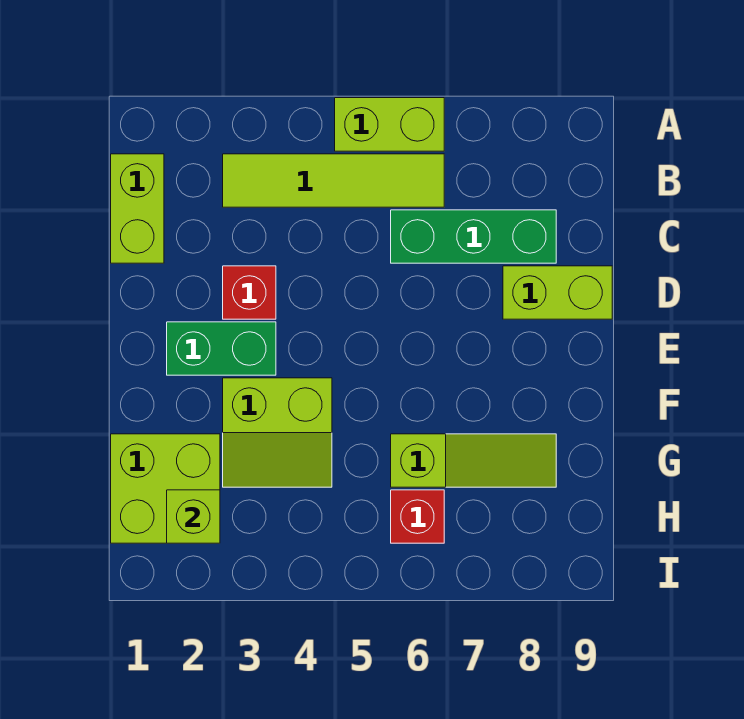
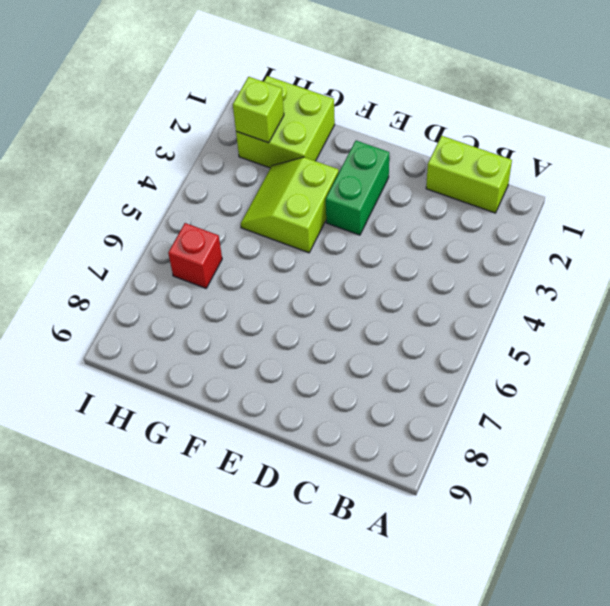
none -> lime brick A5:A6 level 1
none -> lime tile B3:B6 level 1
none -> green brick C6:C8 level 1

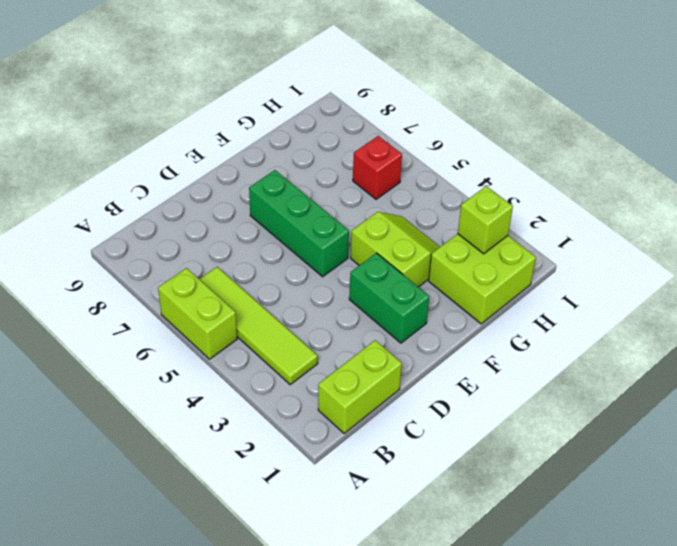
green brick E5:E7 level 1 -> green brick C6:C8 level 1
none -> red brick D3 level 1
none -> lime brick D8:D9 level 1
none -> lime slope G6:G8 level 1 top 6

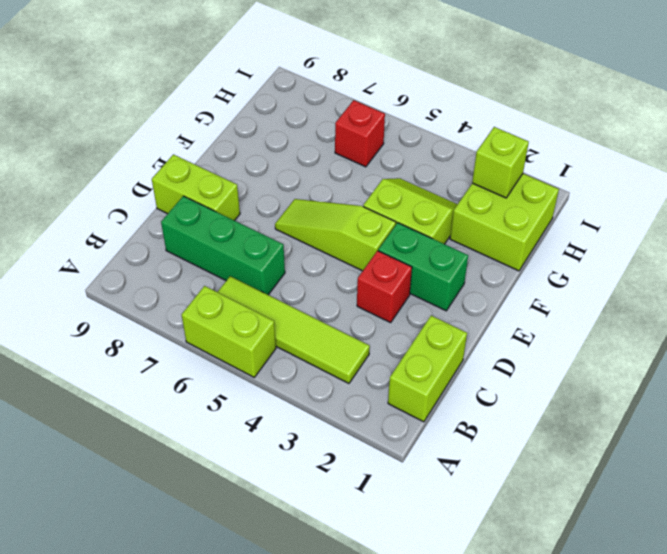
lime slope E4:E6 level 1 top 4 -> lime slope G6:G8 level 1 top 6

